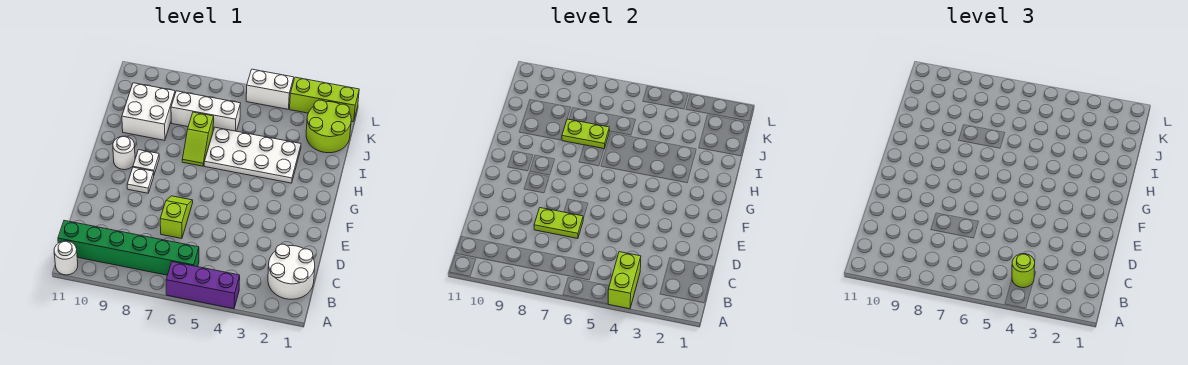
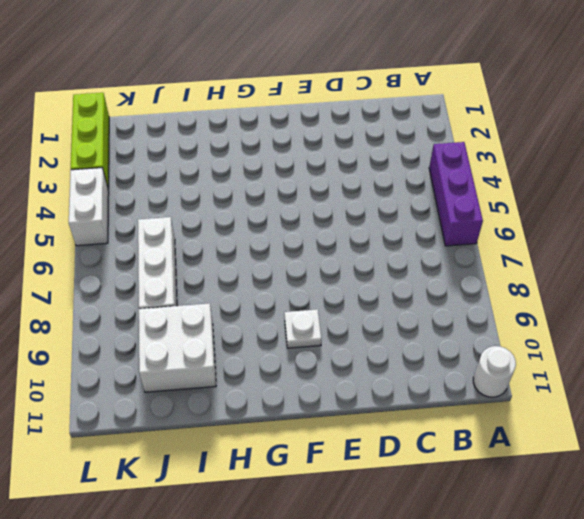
none -> white round brick B1:C2 level 1
none -> green brick B6:B11 level 1
none -> lime slope D7:E7 level 1 top D

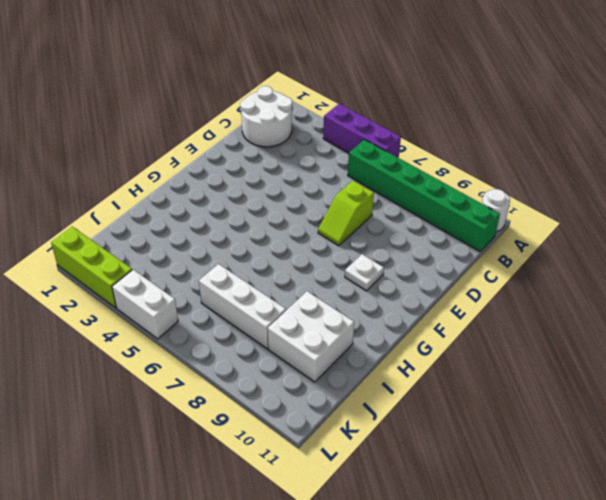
none -> white plate G9 level 1
none -> white round brick G10 level 1
none -> white plate H3:I6 level 1

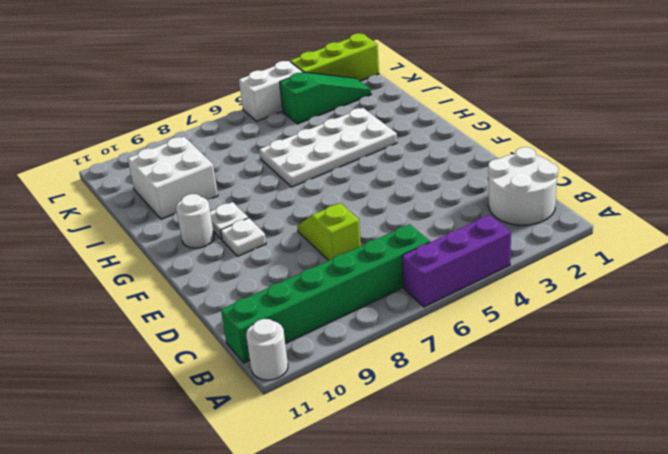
green slope K2:K4 level 1 top 4 -> lime round brick J1:K2 level 1
none -> lime slope H7:I7 level 1 top I
none -> white brick J6:J8 level 1
none -> lime brick A4:B4 level 2

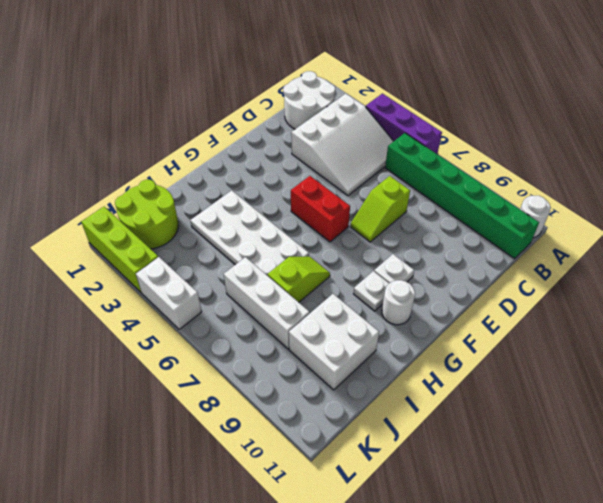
white slope B3:D5 level 1 top 3 -> none
red brick F5:F6 level 1 -> none
none -> lime brick A4:B4 level 2
none -> lime plate D7:D8 level 2
none -> lime plate I7:I8 level 2

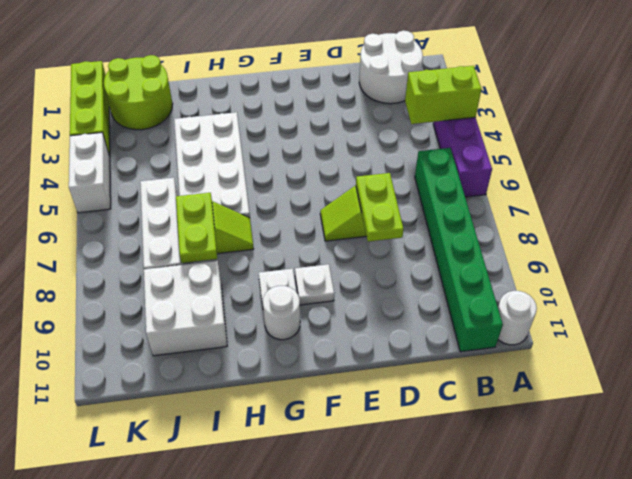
none -> lime round brick B4 level 3

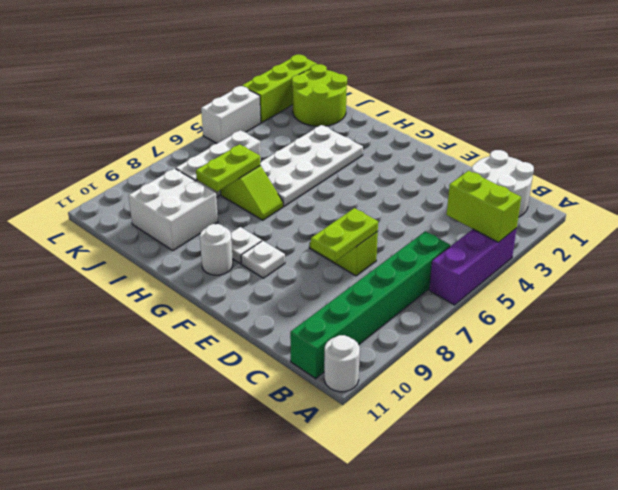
none -> lime round brick B4 level 3

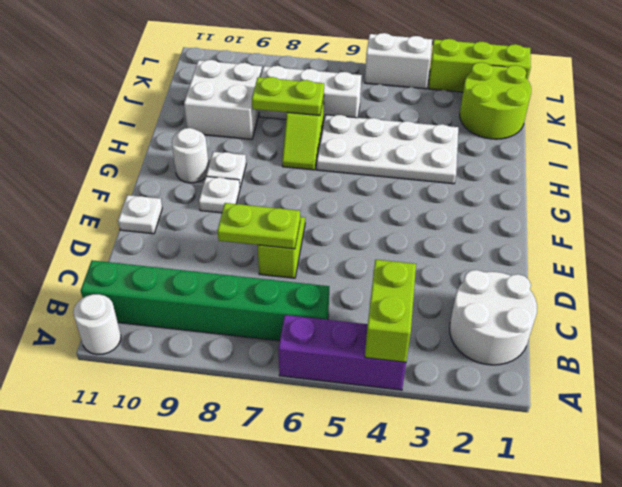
white plate E11 level 1 -> none
none -> lime round brick B4 level 3

